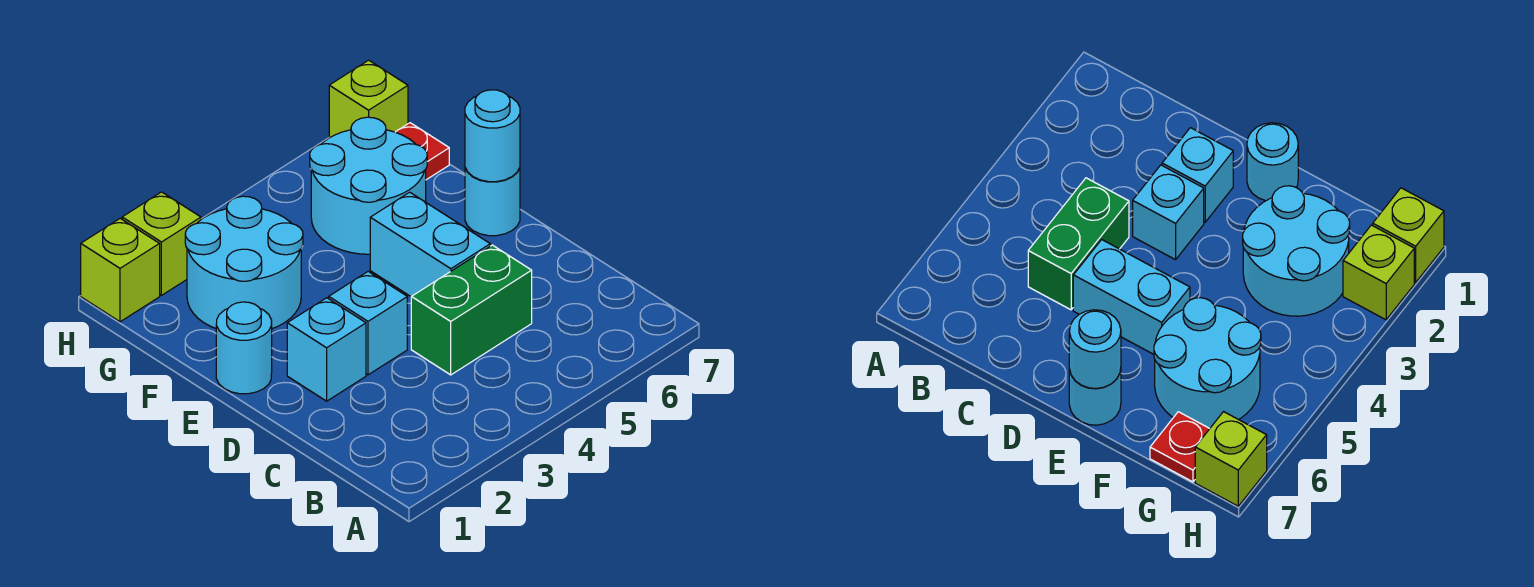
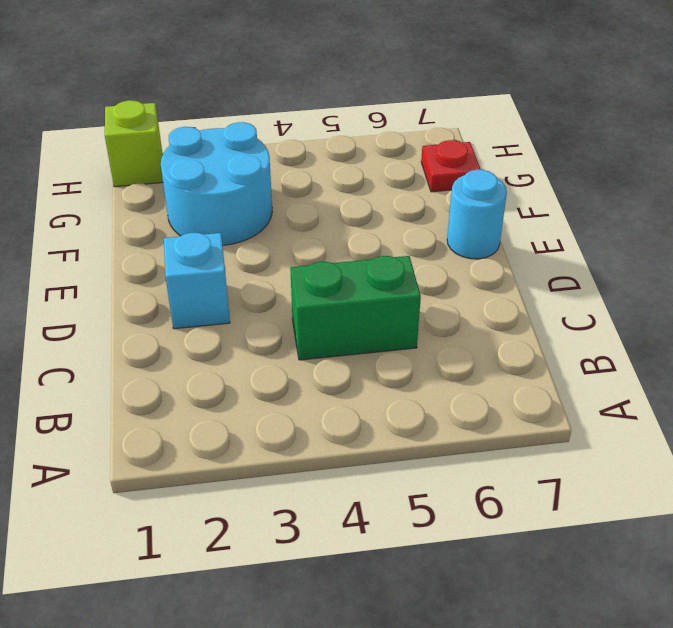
none -> cyan brick D3 level 1
none -> cyan brick D5:E5 level 1
none -> cyan round brick E1 level 1

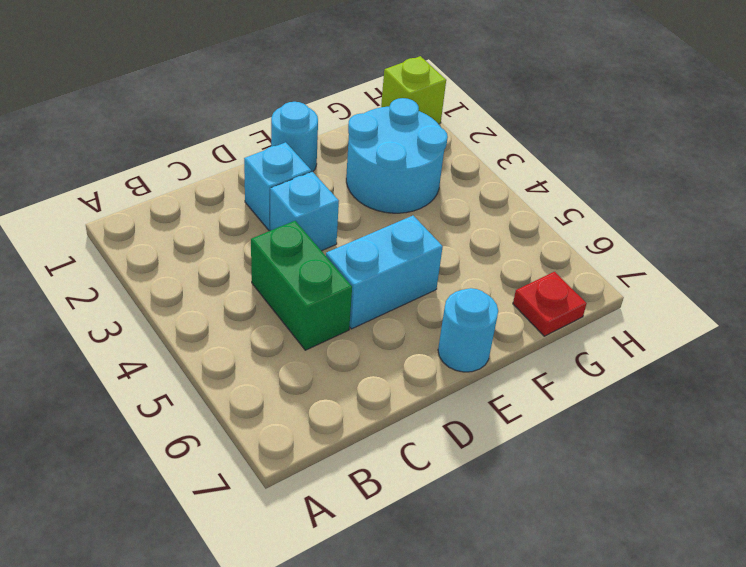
none -> cyan round brick F5:G6 level 1
none -> lime brick H2 level 1
none -> lime brick H7 level 1

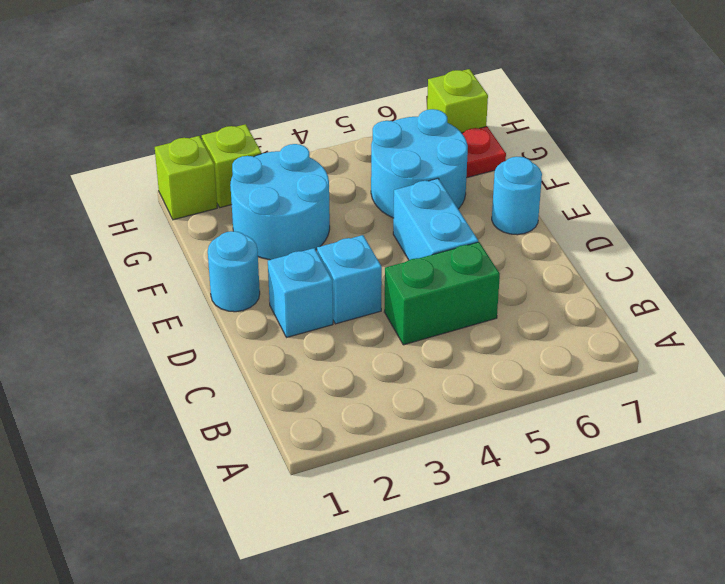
none -> cyan round brick E7 level 2

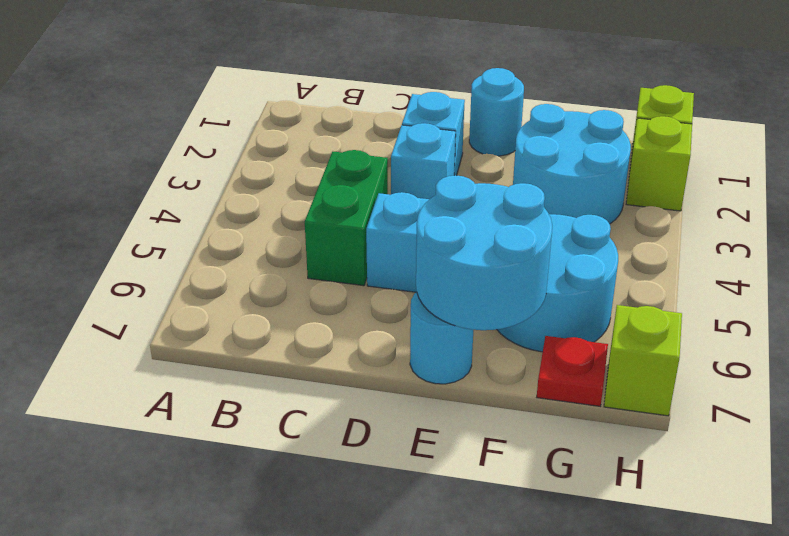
cyan round brick E6:F7 level 2 -> cyan round brick E7 level 2

